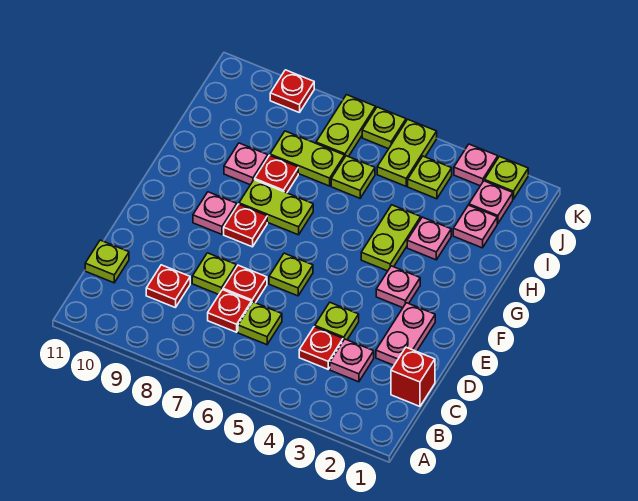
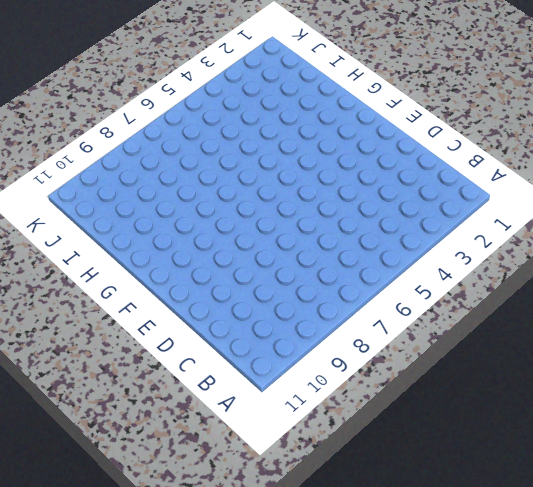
none -> red brick C1 level 1
none -> pink plate C3 level 1
none -> red plate C4 level 1
none -> lime plate C6 level 1

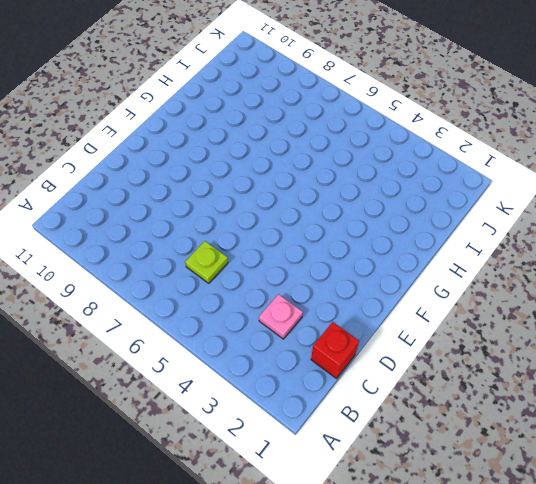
none -> red plate C4 level 1
none -> red plate C7 level 1
none -> red plate C9 level 1
none -> lime plate C11 level 1

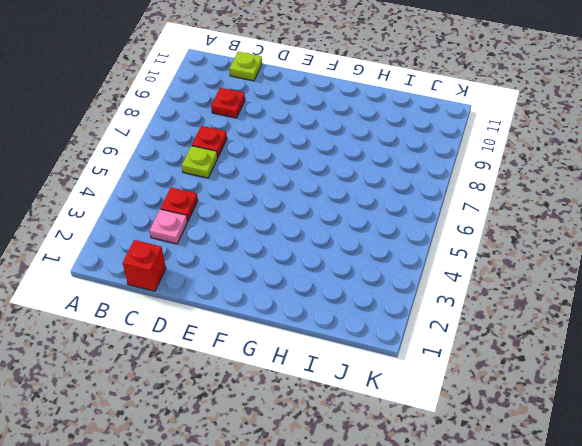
none -> pink plate D2:E2 level 1
none -> lime plate D4 level 1
none -> red plate D7 level 1
none -> lime plate D8 level 1

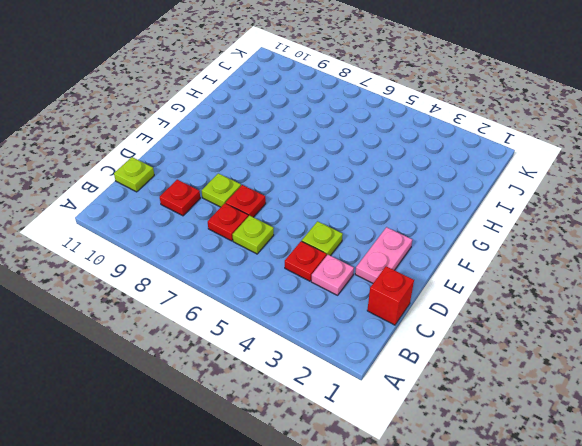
none -> lime plate E6 level 1
none -> pink plate F3 level 1
none -> red plate F8 level 1
none -> pink plate F9 level 1

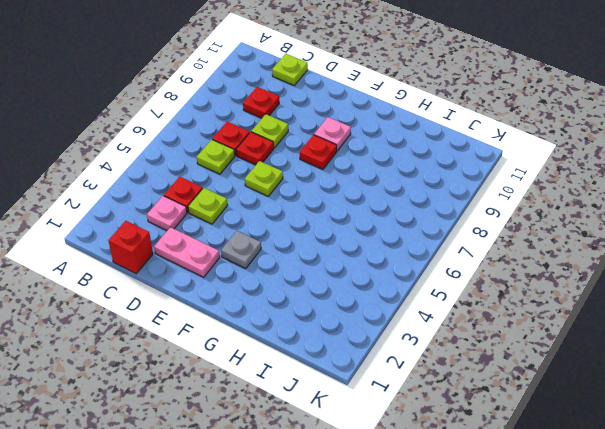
grey plate F3 level 1 -> pink plate F3 level 1
none -> lime plate G4:H4 level 1
none -> lime plate G7:G8 level 1
none -> pink plate H3 level 1
none -> red plate H8 level 1

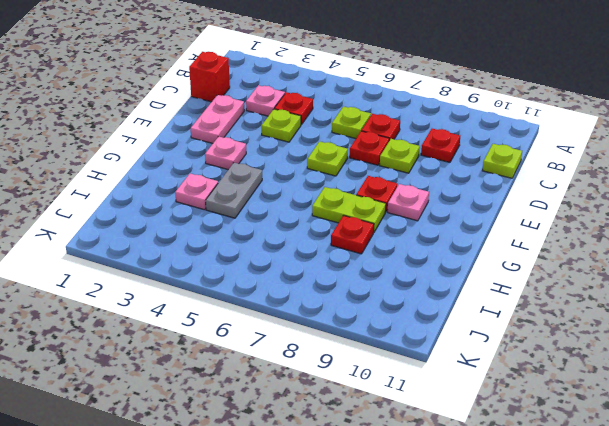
grey plate G4:H4 level 1 -> lime plate G4:H4 level 1
none -> pink plate H9 level 1
none -> pink plate I2 level 1
none -> lime plate I6 level 1
none -> lime plate I7:I8 level 1

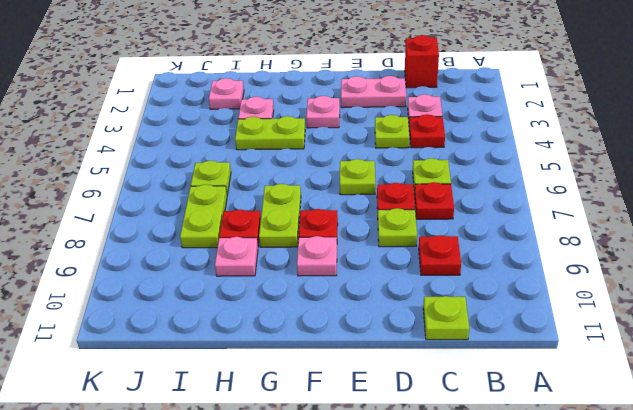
none -> pink plate J2 level 1
none -> lime plate J4 level 1
none -> lime plate J5:K5 level 1
none -> lime plate J7:K7 level 1

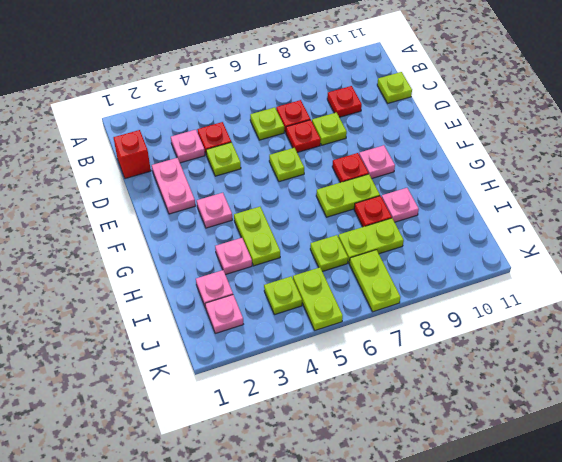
none -> lime plate K2 level 1
none -> pink plate K3 level 1
none -> lime plate K6 level 1
none -> red plate K9 level 1

